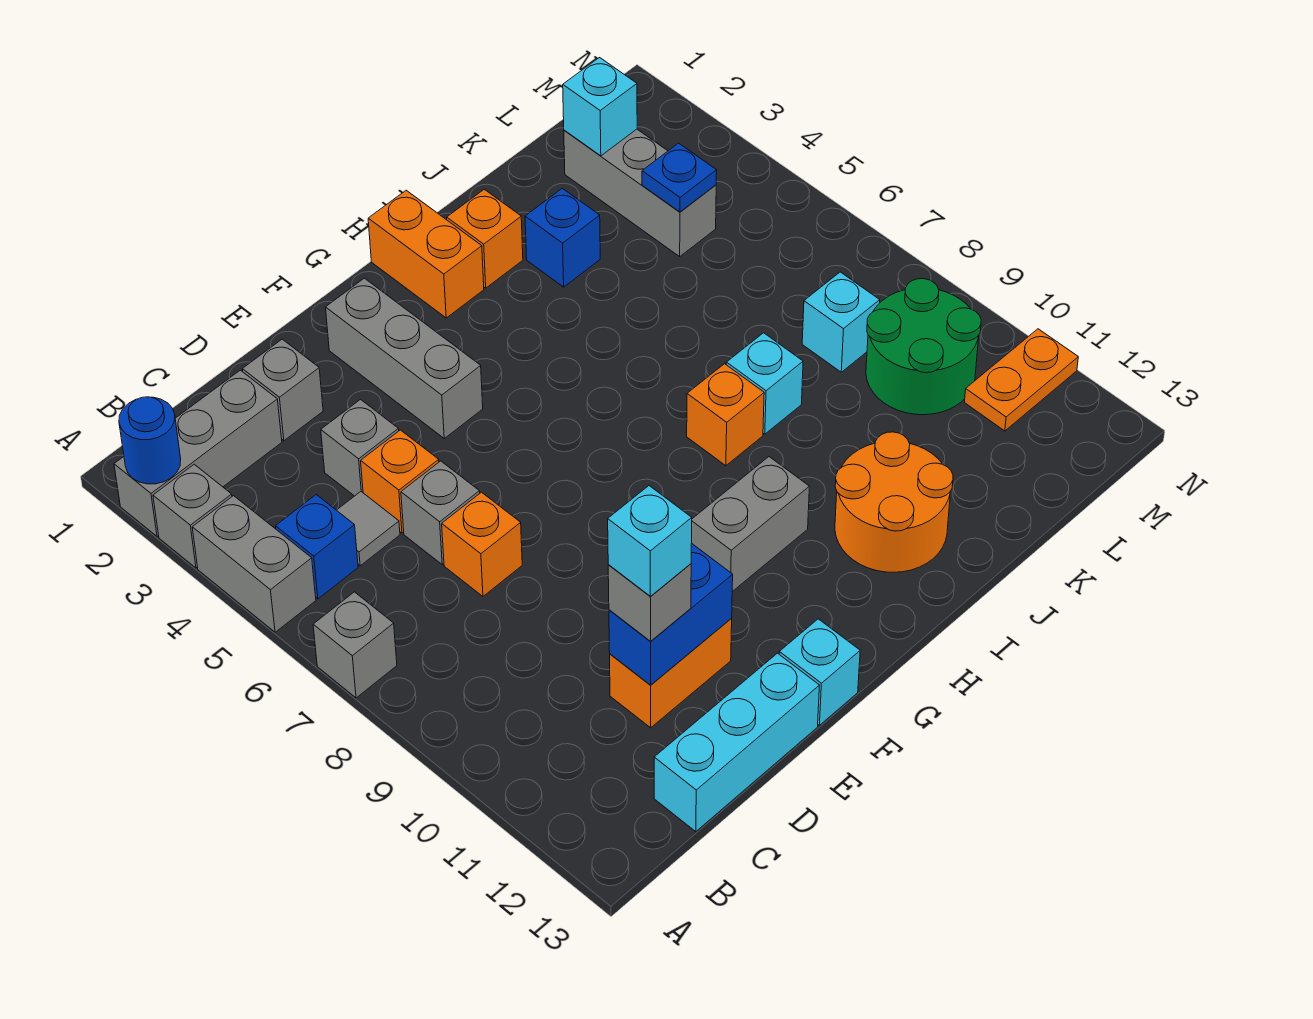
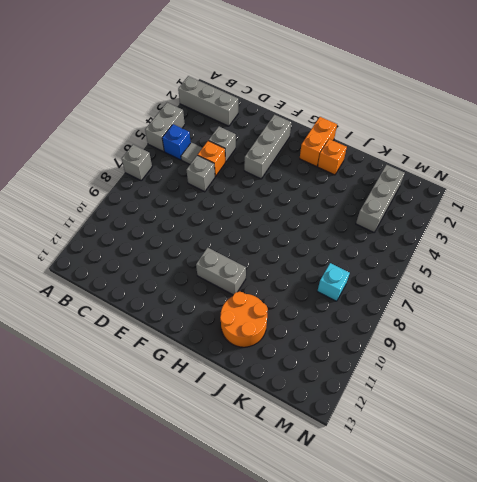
none -> grey brick A3 level 1
none -> cyan brick C13:E13 level 1
none -> grey brick D2 level 1
none -> orange brick D7 level 1

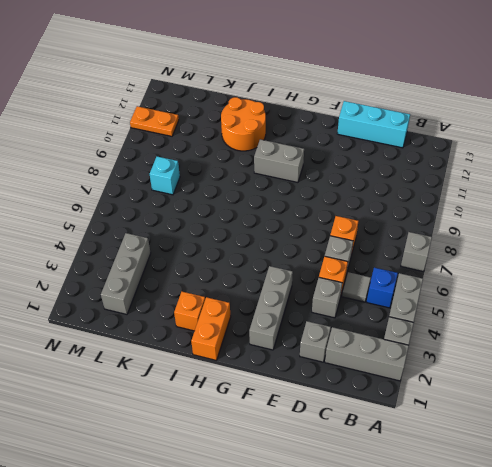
none -> orange brick D11:E11 level 1
none -> cyan brick F13 level 1
none -> orange brick I8 level 1
none -> blue brick J3 level 1

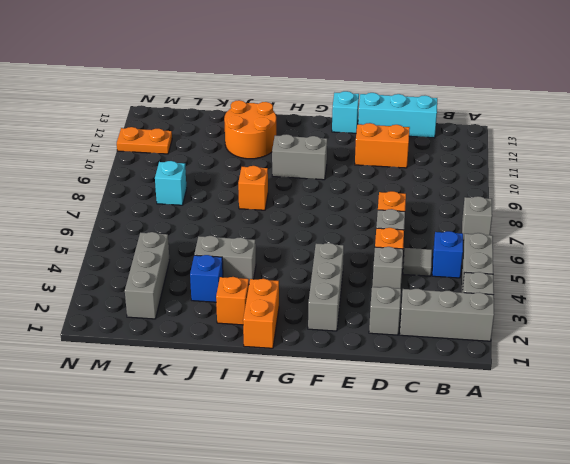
grey brick I4:J4 level 1 -> none
none -> cyan brick J8 level 1
none -> green round brick L9:M10 level 1
none -> blue round brick A2 level 2
none -> blue brick D11:E11 level 2

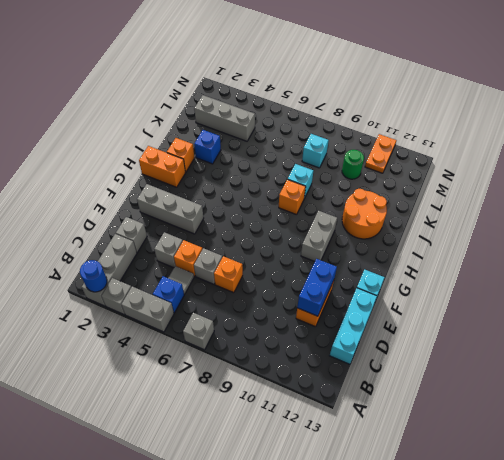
green round brick L10 level 1 -> green round brick L9:M10 level 1
none -> cyan brick L2 level 2
none -> blue plate L4 level 2
none -> grey brick D11 level 3
none -> cyan brick D11 level 4

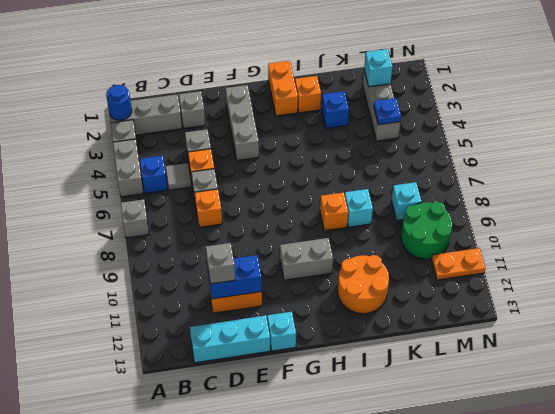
none -> cyan brick D11 level 4

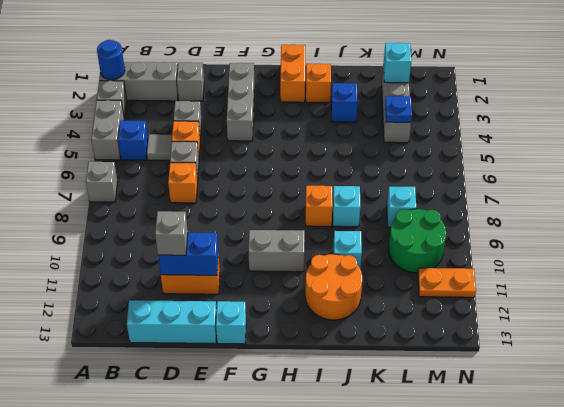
cyan brick J10 level 1 -> cyan brick D11 level 4

